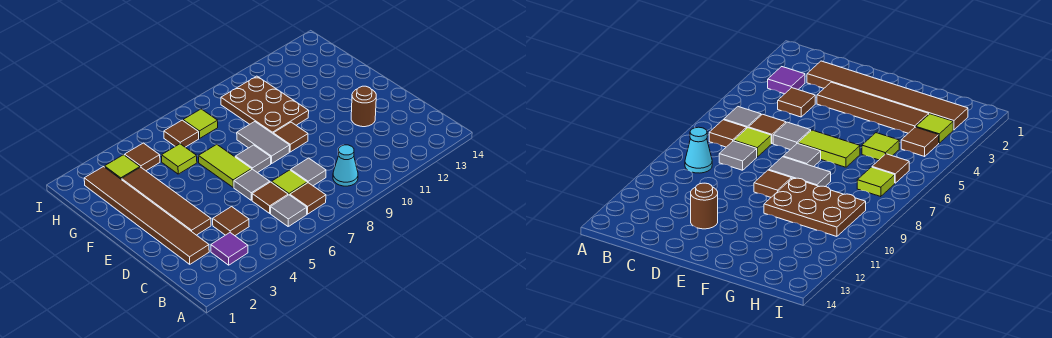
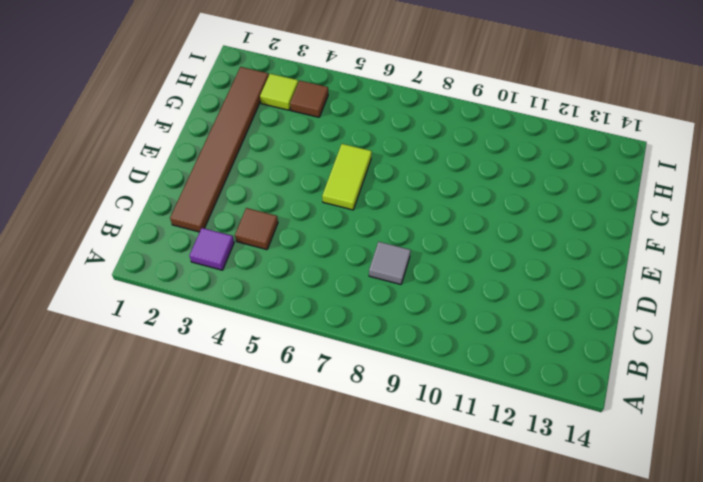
none -> grey tile B6 level 1
none -> brown tile B7 level 1
none -> cyan cone B9 level 1

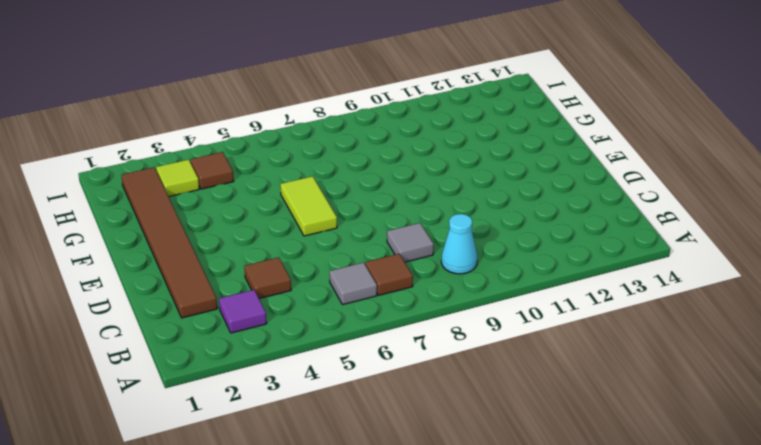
none -> brown tile C6 level 1
none -> lime tile C7 level 1
none -> brown tile D3:G3 level 1

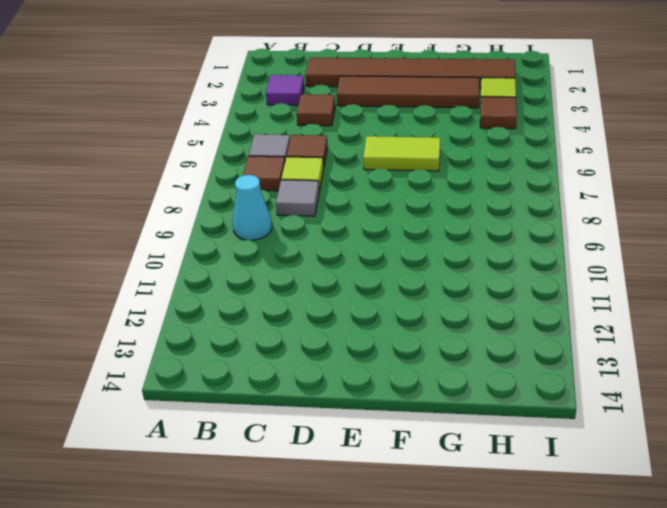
none -> grey tile D6 level 1
none -> brown round brick D12 level 1
none -> grey tile E7 level 1

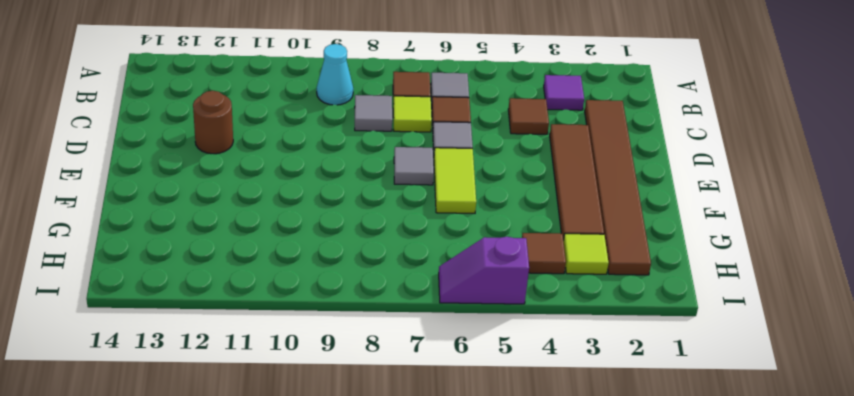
purple slope I5:I6 level 1 top 5 -> none
none -> grey tile E8:F8 level 1
none -> brown tile E9 level 1
none -> brown plate F9:H10 level 1

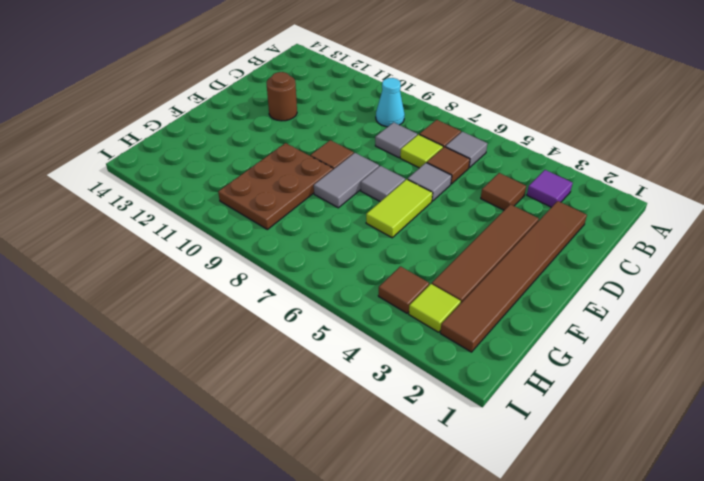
none -> lime tile G5 level 1
none -> brown tile H6 level 1
none -> lime tile H7 level 1

